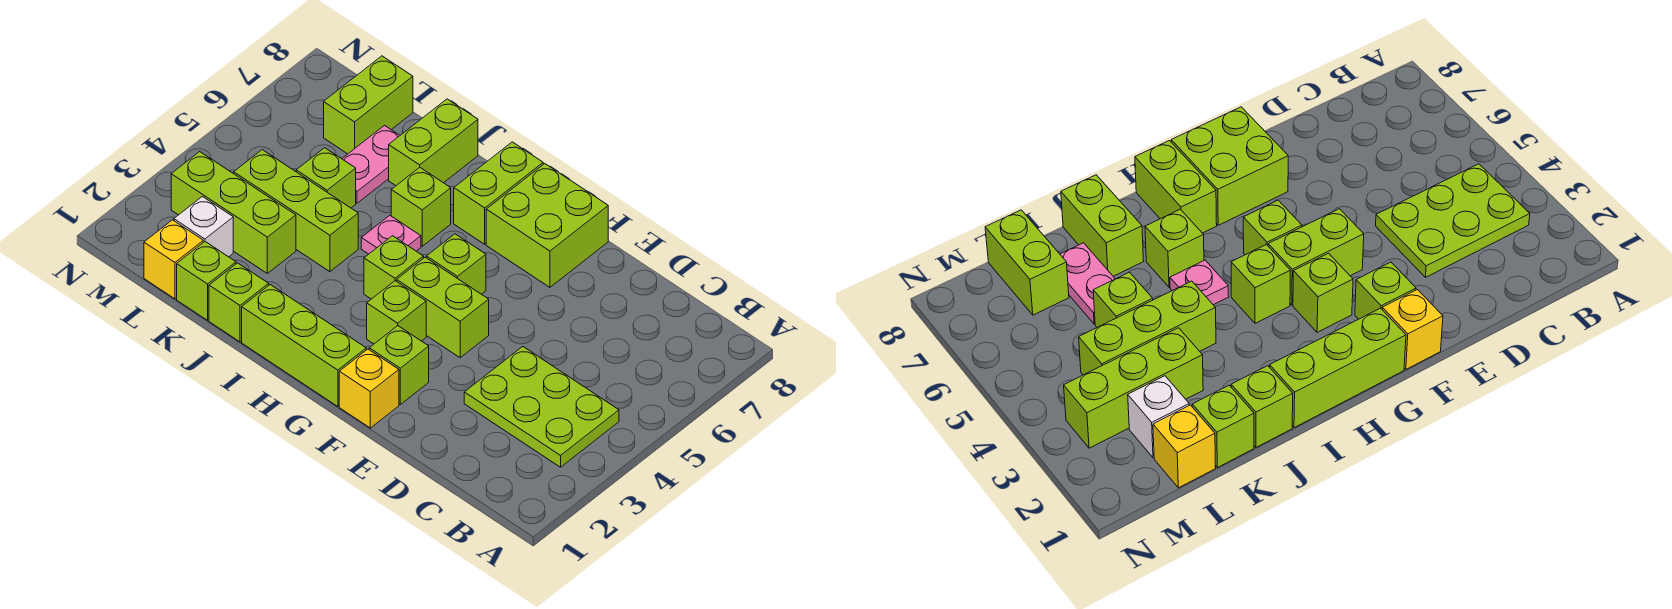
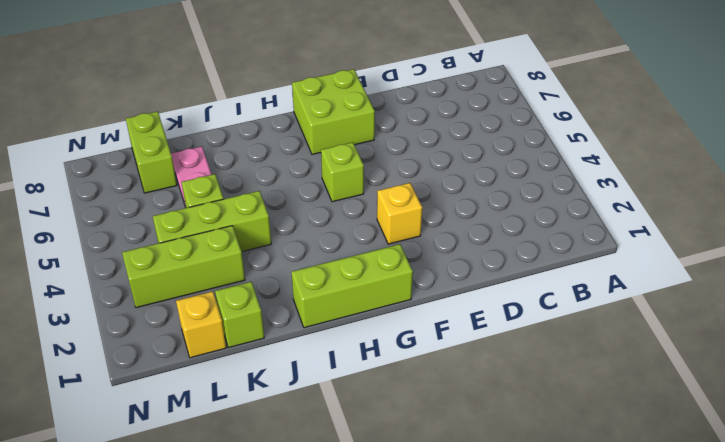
yellow brick F3 level 1 -> yellow brick F1 level 1
none -> lime plate B3:D4 level 1
none -> lime brick F2 level 1
none -> lime brick F4:G4 level 1

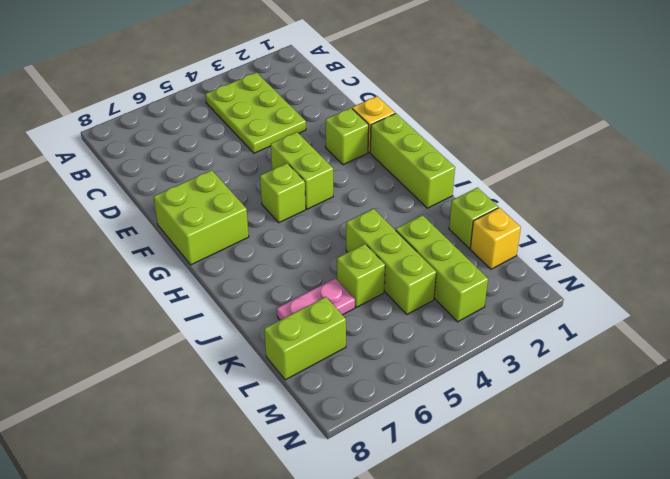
none -> lime brick G3 level 1
none -> lime brick H4 level 1
none -> lime brick H7:H8 level 1

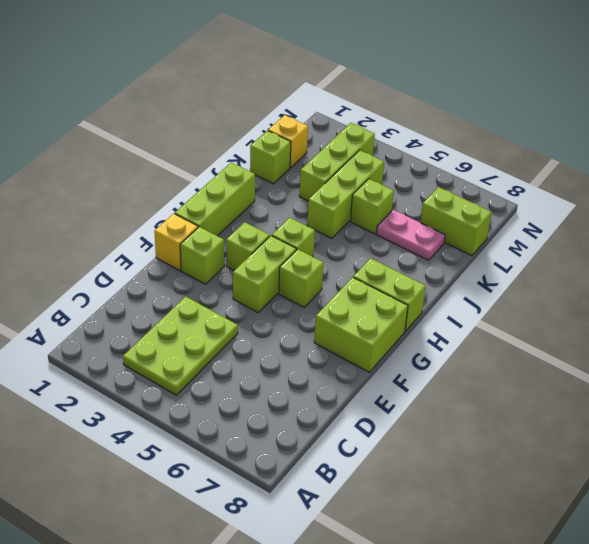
none -> pink plate I5 level 1
none -> lime brick I6 level 1
none -> lime brick J1 level 1

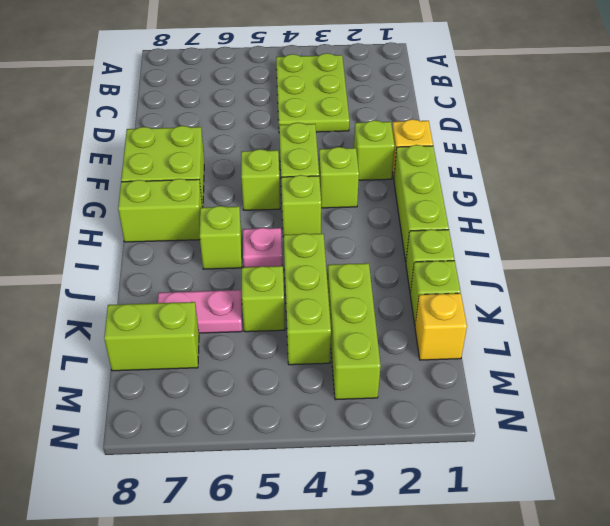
none -> lime brick J7:J8 level 1
none -> white brick L2 level 1

